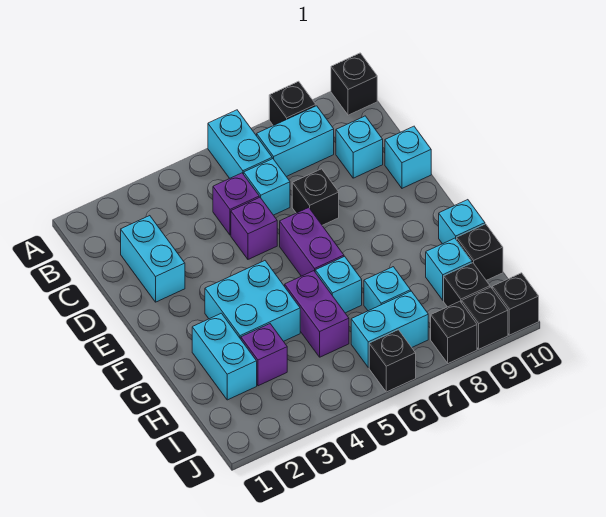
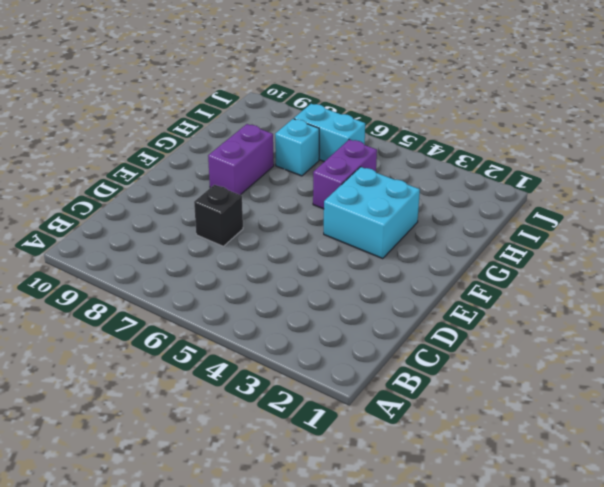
purple brick F8:G8 level 1 -> purple brick E6:F6 level 1
none -> cyan brick A6:B6 level 1
none -> black brick A8 level 1
none -> black brick A10 level 1

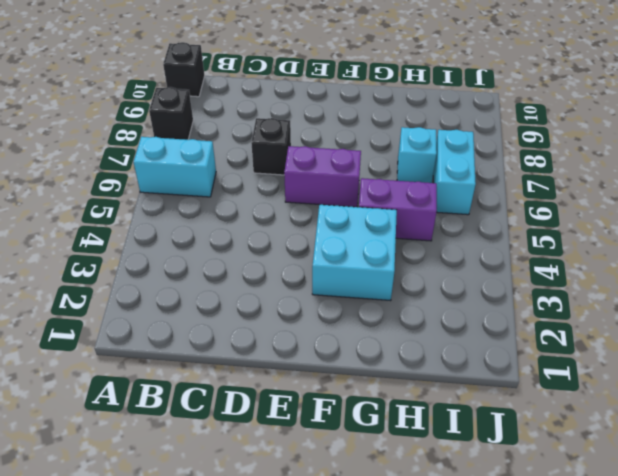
none -> cyan brick B7:B8 level 1
none -> cyan brick C2:D2 level 1
none -> purple brick C5 level 1

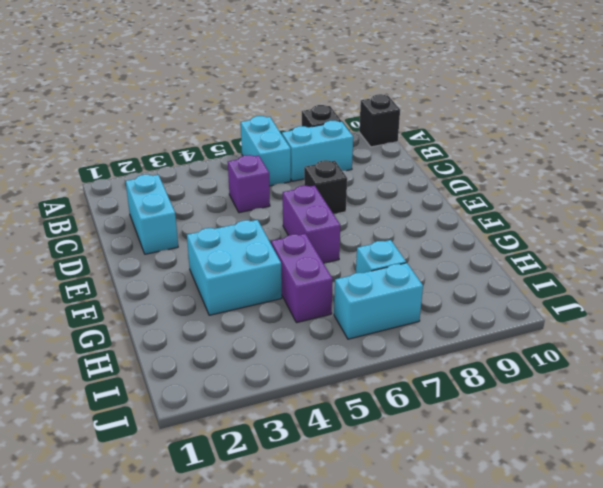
none -> cyan brick C6 level 1
none -> cyan brick C9 level 1
none -> purple brick D5 level 1

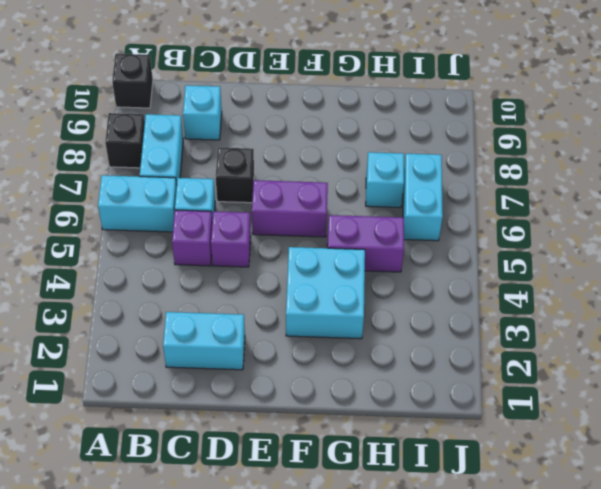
none -> cyan brick D10 level 1
none -> cyan brick G2:H2 level 1
none -> cyan brick G6 level 1

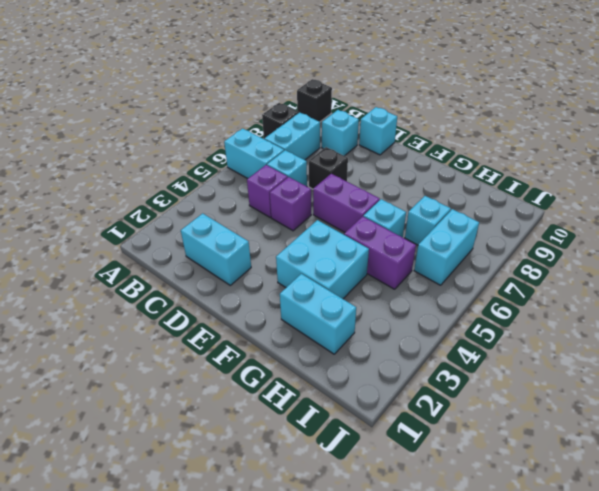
none -> cyan brick G10 level 1
none -> purple brick H3 level 1
none -> cyan brick H9 level 1

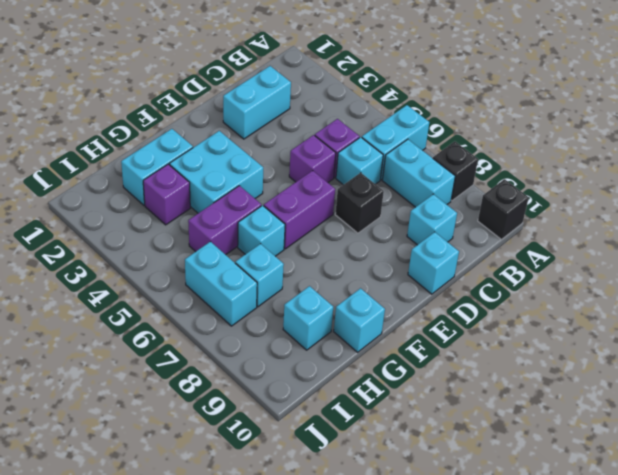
none -> black brick H10 level 1
none -> black brick I9 level 1
none -> black brick J6 level 1

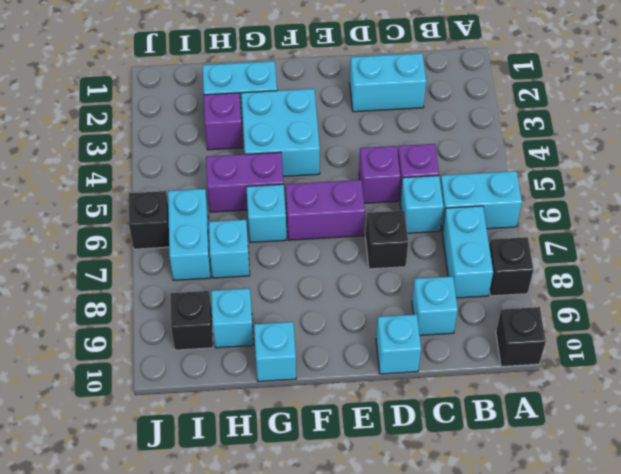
none -> black brick H10 level 1
none -> black brick J8 level 1
none -> black brick J9 level 1

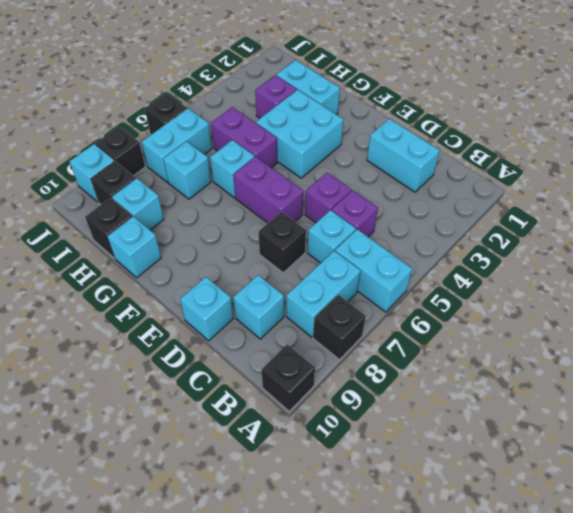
cyan brick J9 level 1 -> black brick J9 level 1
none -> black brick J10 level 1

